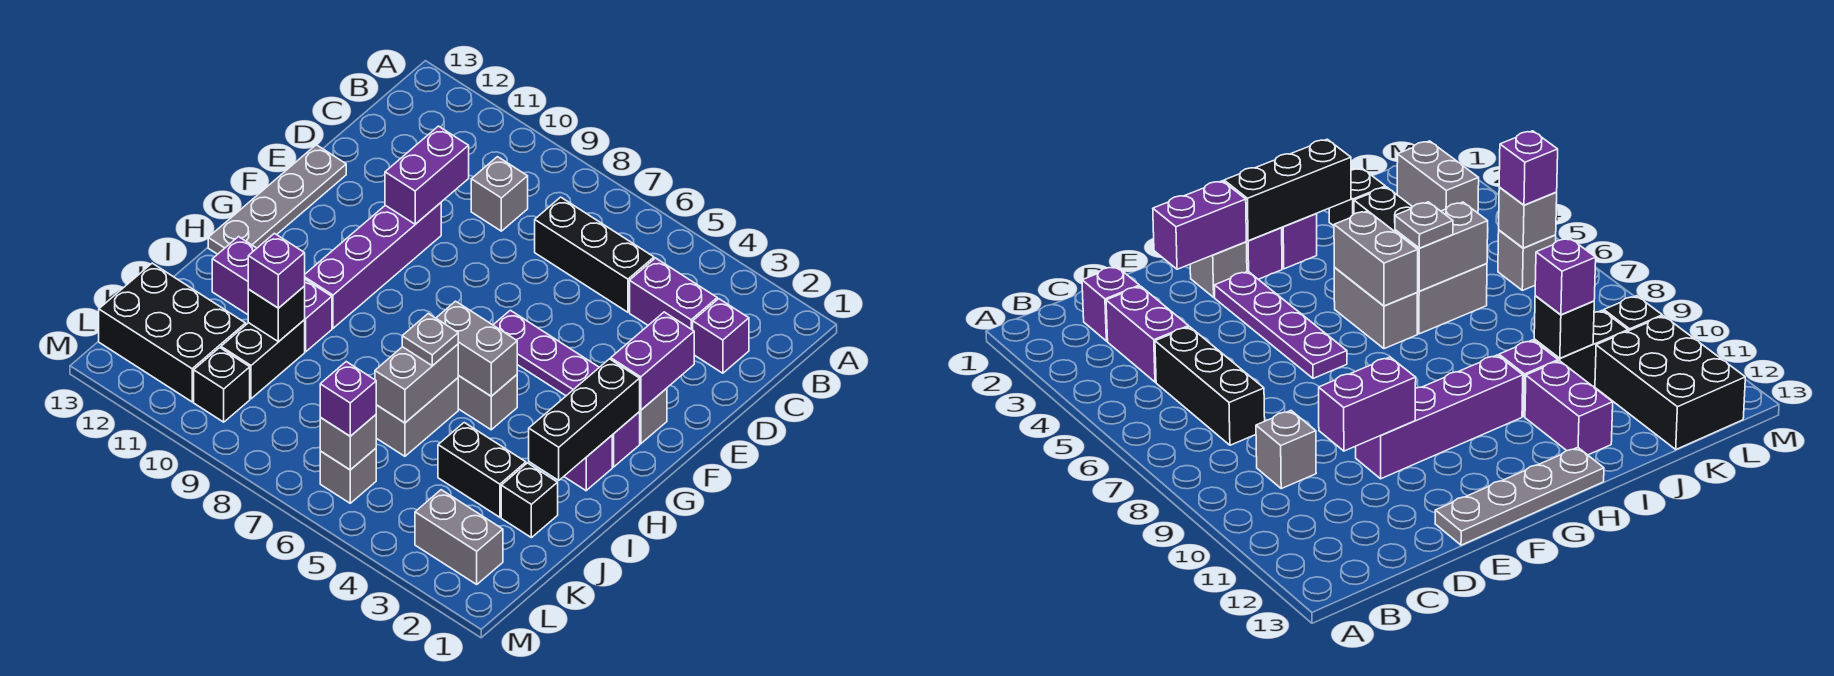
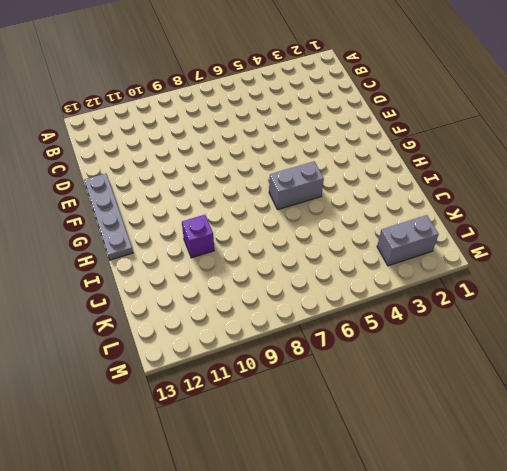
none -> purple brick C2 level 1
none -> purple brick C3:C4 level 1
none -> black brick C5:C7 level 1
none -> grey brick C9 level 1

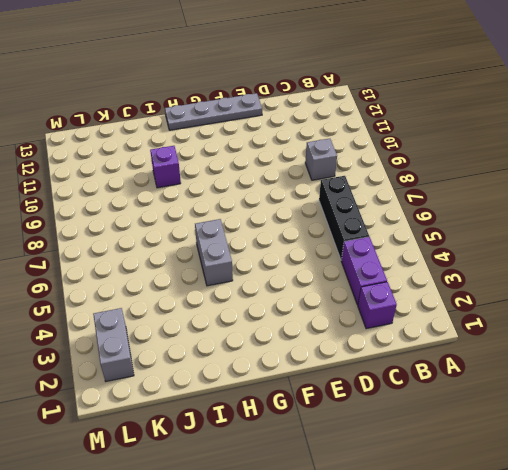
none -> purple brick E10:H10 level 1
none -> grey brick F2 level 1
none -> purple plate F3:F6 level 1
none -> purple brick G2 level 1

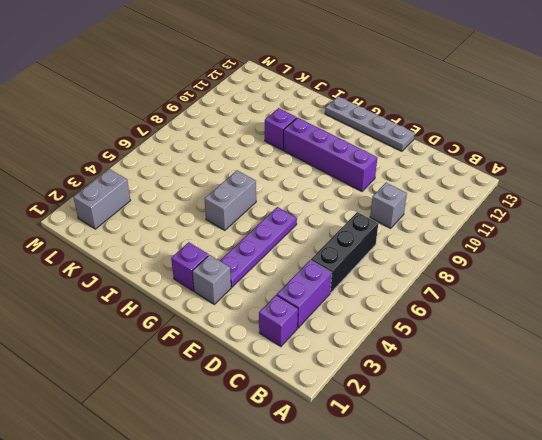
none -> purple brick H2 level 1
none -> grey brick I6:J6 level 1
none -> purple brick I11:I12 level 1
none -> black brick J2 level 1

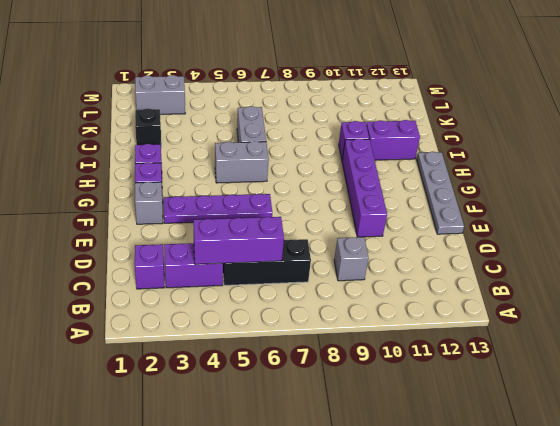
purple brick C4:C6 level 2 -> none
none -> black brick J3:J4 level 1
none -> black brick J10:K10 level 1
none -> black brick K11:L13 level 1
none -> grey brick L6 level 1

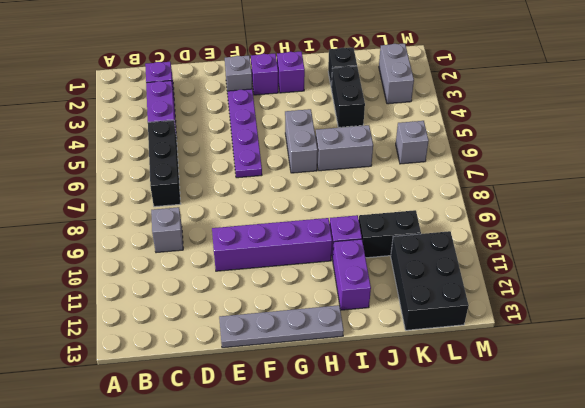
none -> black brick L10 level 1
none -> purple brick D10:E10 level 2
none -> purple brick E2:F2 level 2
none -> black brick G2:I2 level 2

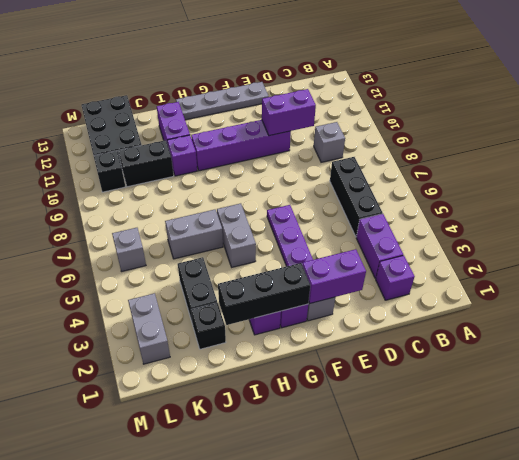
none -> grey brick H5:H6 level 2
none -> grey brick I6:J6 level 2
none -> black brick J10 level 2
none -> grey brick L6 level 2

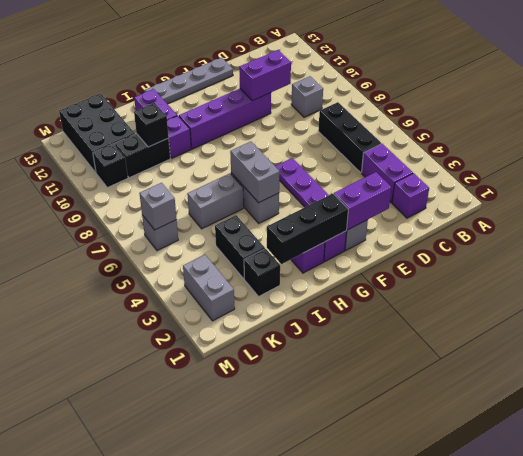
none -> grey brick I6:J6 level 2
none -> grey plate I6 level 3
none -> purple brick J10 level 3
none -> purple brick L6 level 3

